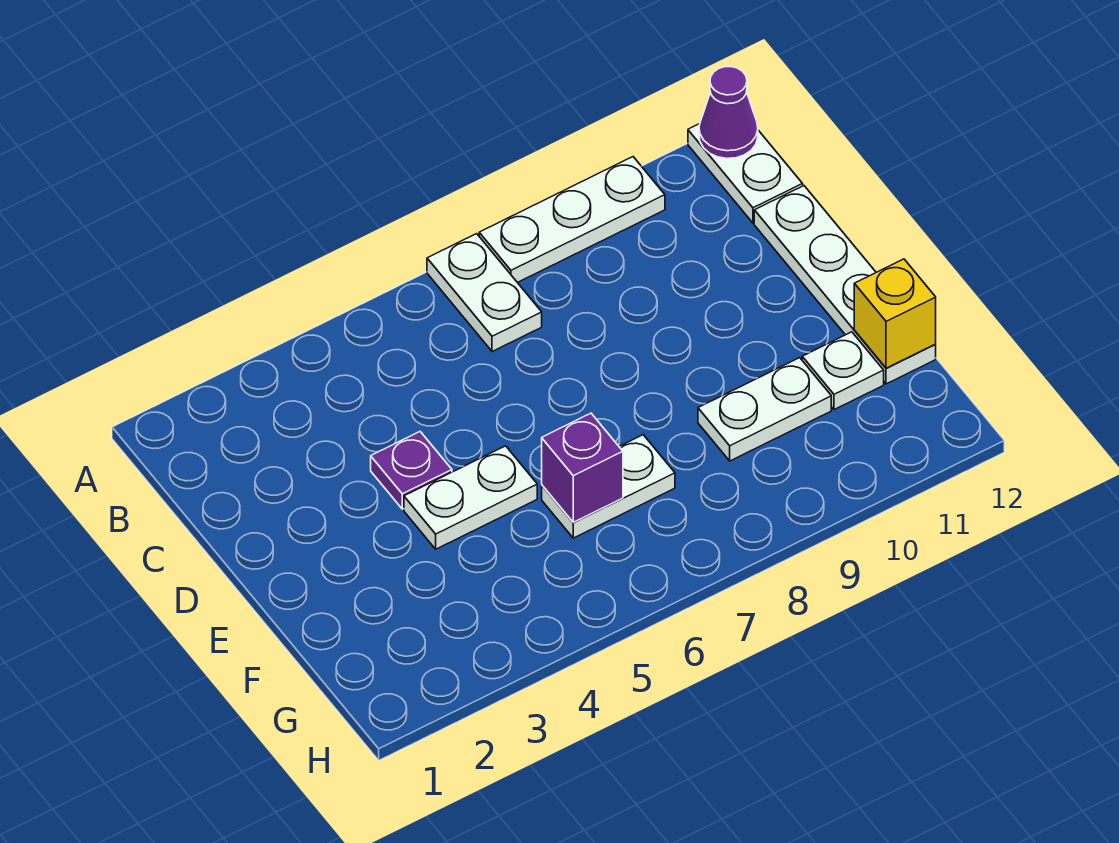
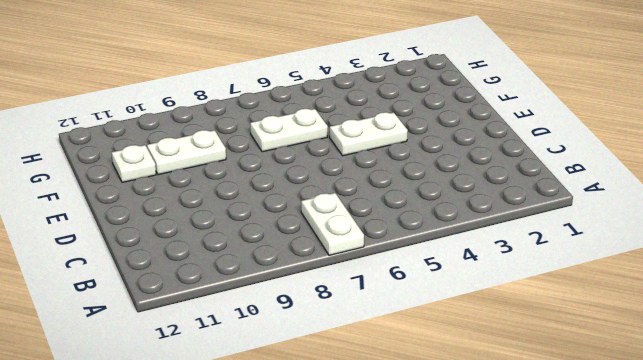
none -> white plate A8:A10 level 1
none -> white plate A12:B12 level 1
none -> white plate C12:F12 level 1

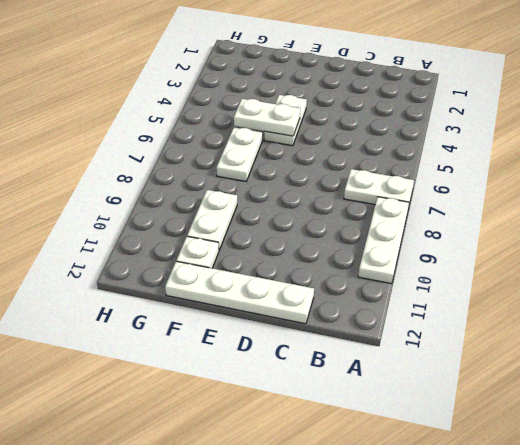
white plate E5:F5 level 2 -> white plate A12:B12 level 1
none -> purple plate D4 level 1
none -> purple cone A12 level 2
none -> purple brick F6 level 2

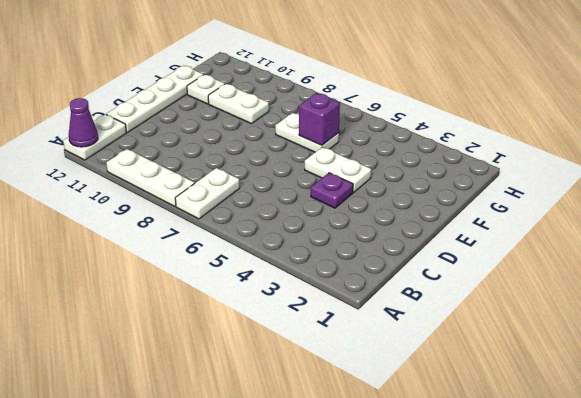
none -> yellow brick F12 level 2

